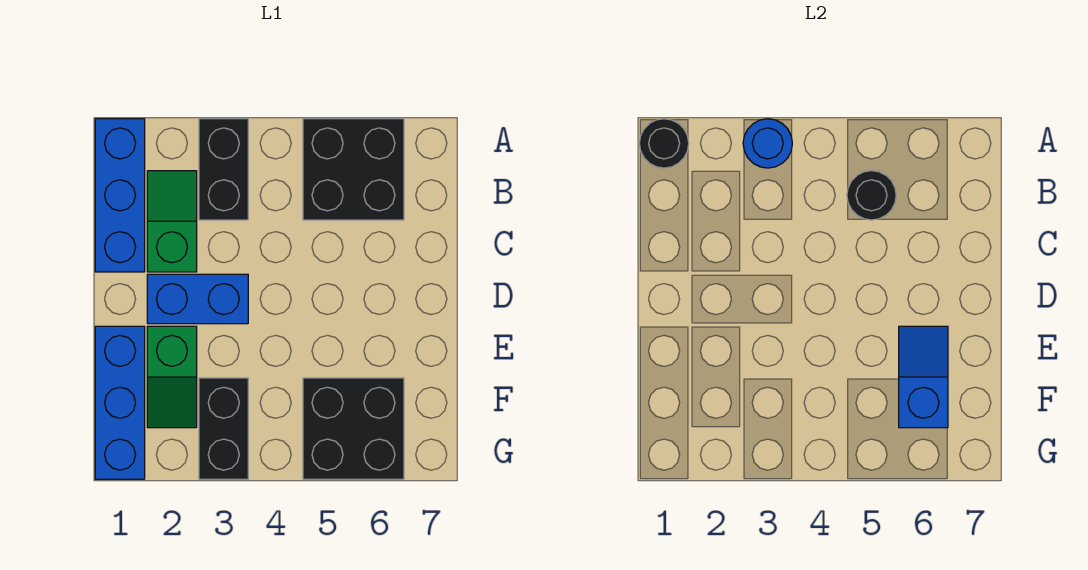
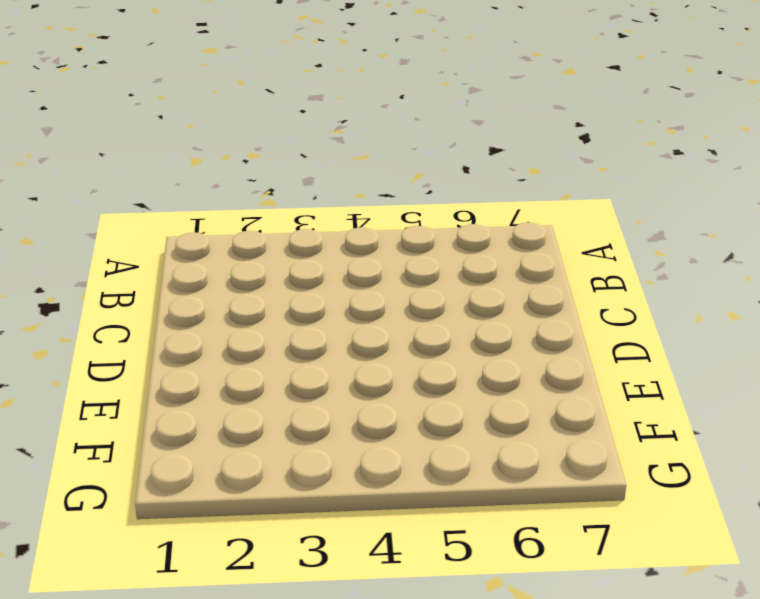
none -> blue brick A1:C1 level 1
none -> black brick A3:B3 level 1
none -> black brick A5:B6 level 1

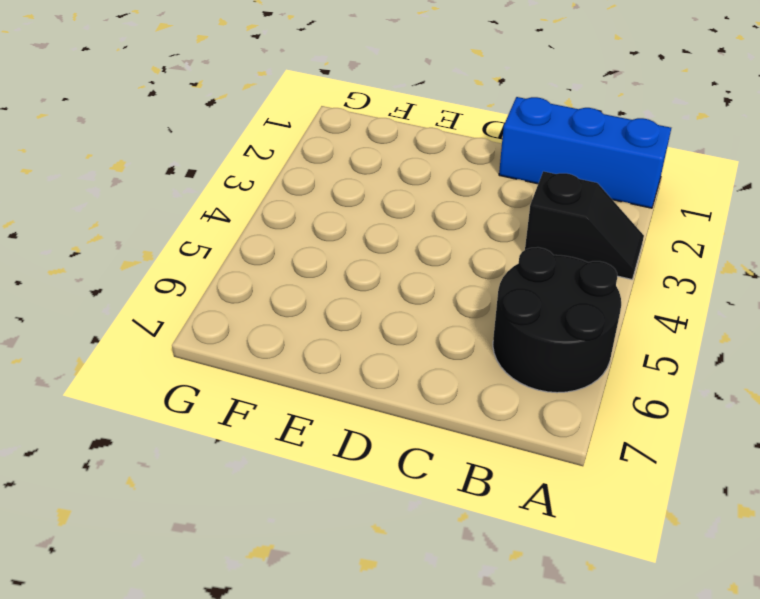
black slope A3:B3 level 1 top B -> black brick A3:B3 level 1
black round brick A5:B6 level 1 -> black brick A5:B6 level 1
none -> green slope B2:C2 level 1 top C
none -> blue brick D2:D3 level 1
none -> blue brick E1:G1 level 1

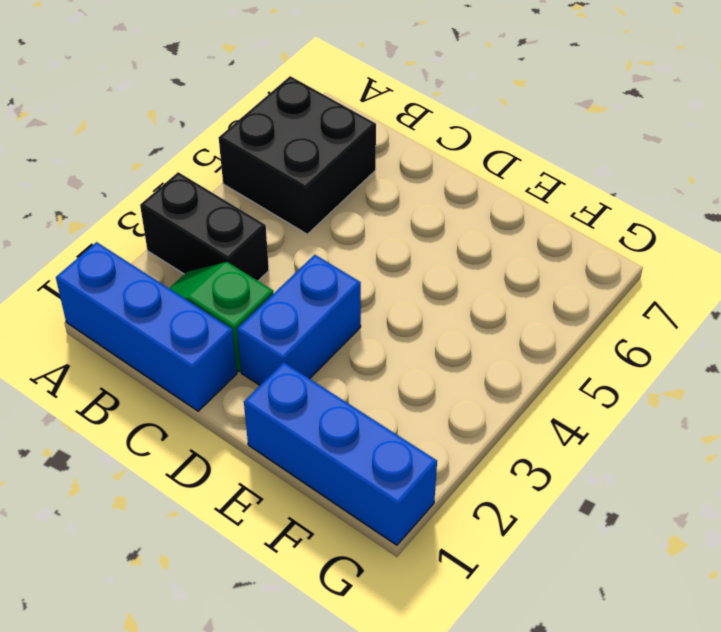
none -> green slope E2:F2 level 1 top E
none -> black brick F3:G3 level 1
none -> black brick F5:G6 level 1

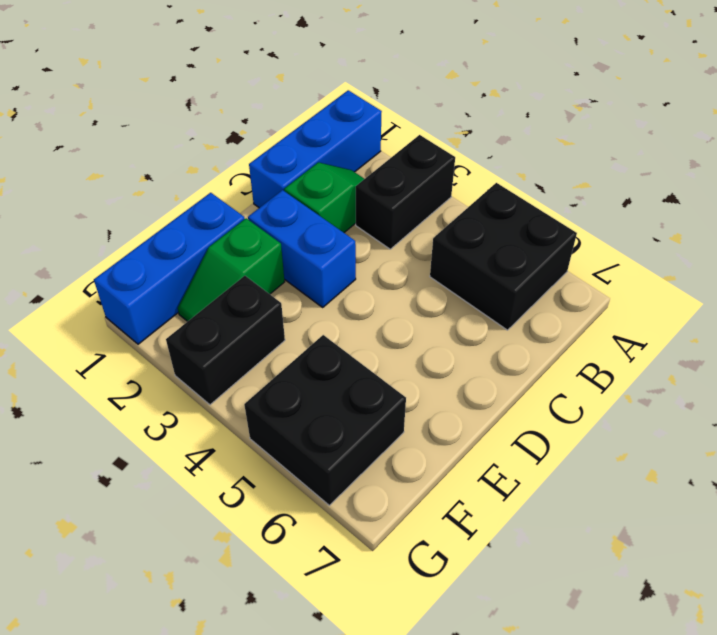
none -> black round brick A1 level 2
none -> blue round brick A3 level 2
none -> black round brick B5 level 2

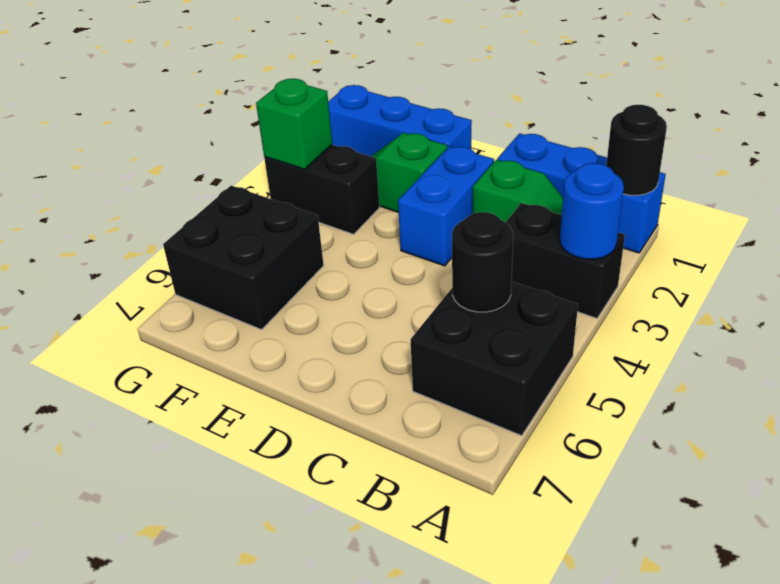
green brick G3 level 2 -> none
none -> blue slope E6:F6 level 2 top F

